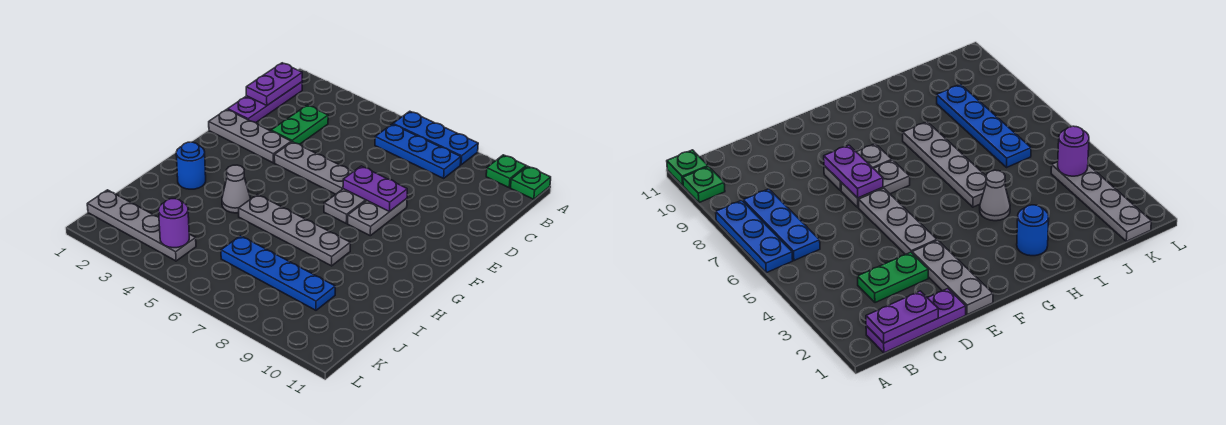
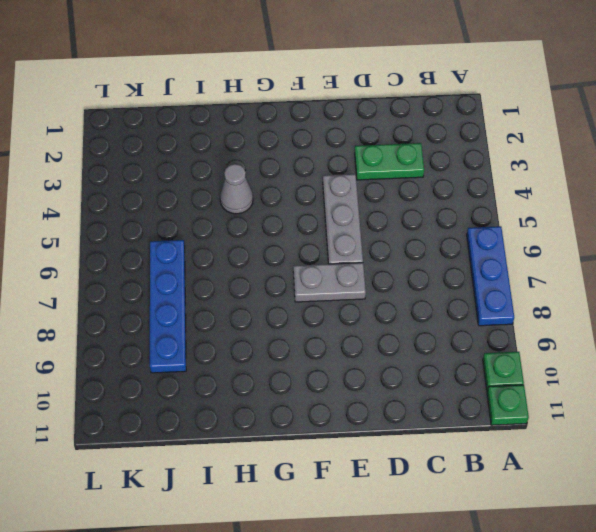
none -> purple plate B1:D1 level 1
none -> blue plate B6:B8 level 1
none -> grey plate E1:E3 level 1

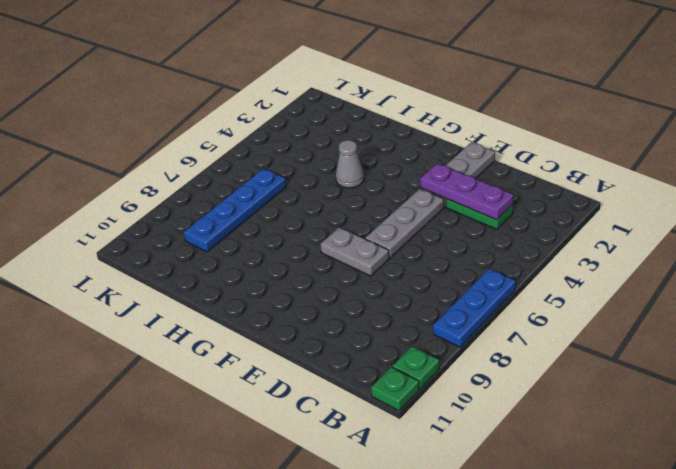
purple plate C3:E3 level 2 -> purple plate B1:D1 level 1
none -> blue plate B6:B8 level 1
none -> grey plate E8:F8 level 1
none -> blue round brick H2 level 1

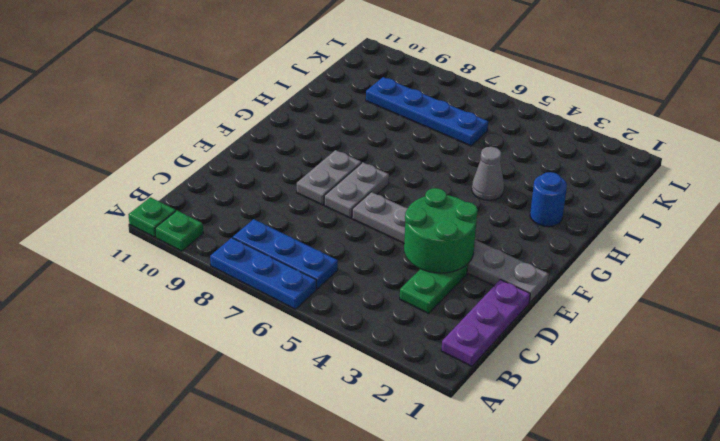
green round brick D3:E4 level 2 -> none
none -> grey plate H5:H8 level 1
none -> grey plate K1:K4 level 1
none -> purple plate B1:C1 level 2

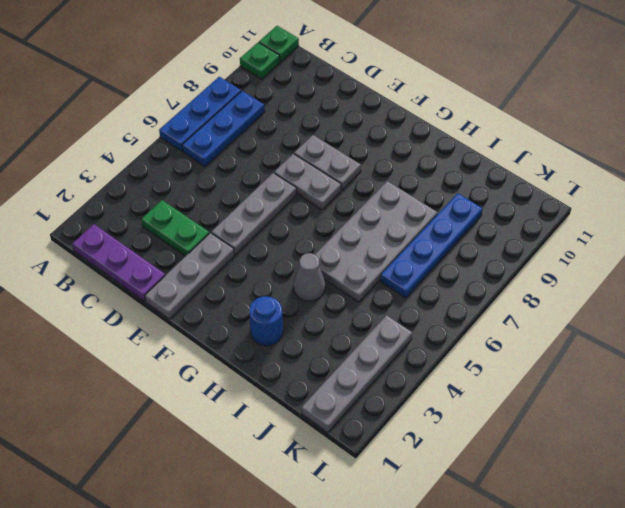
grey plate H5:I8 level 1 -> grey plate H5:H8 level 1
none -> purple plate B1:C1 level 2
none -> purple plate E7:E8 level 2
none -> purple round brick K4 level 2

